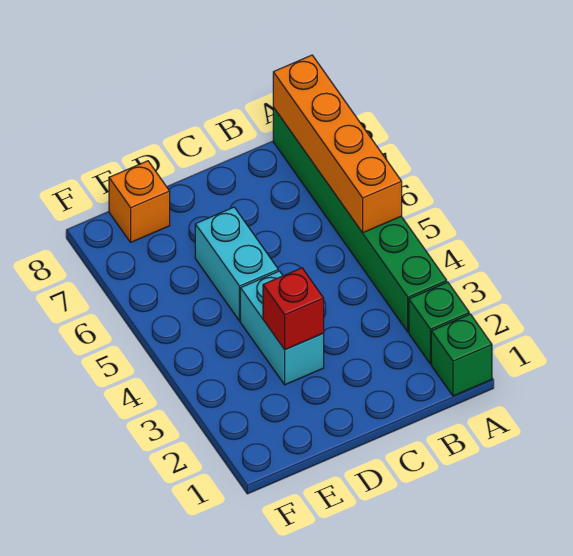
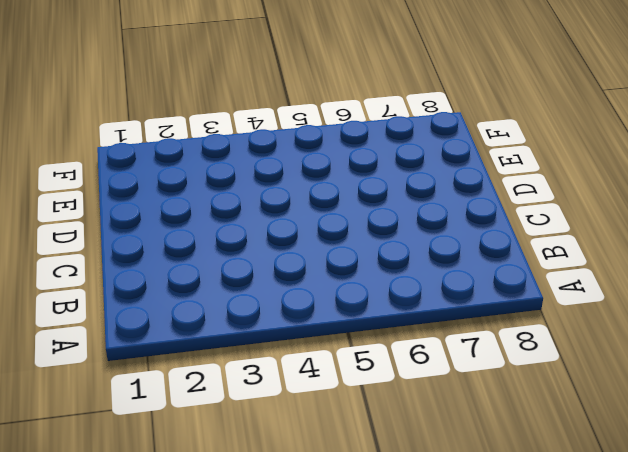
none -> green brick A1 level 1
none -> green brick A2 level 1

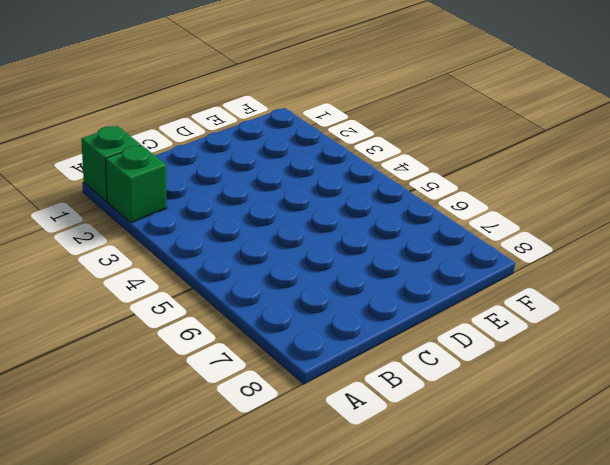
none -> green brick A3:A8 level 1
none -> cyan brick D3:D4 level 1

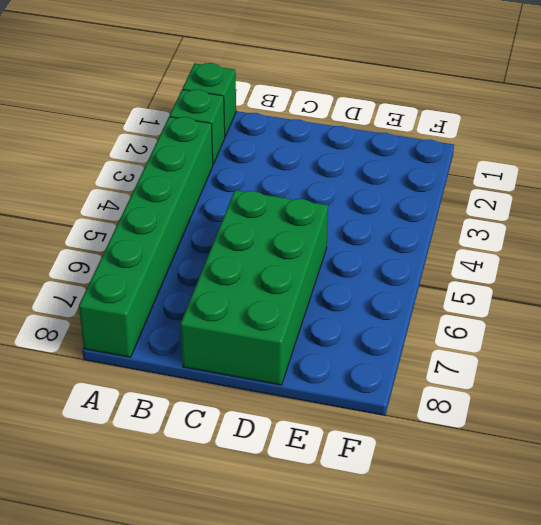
green brick C5:D8 level 1 -> cyan brick D5:D6 level 1
none -> cyan brick D3:D4 level 1
none -> orange brick E8 level 1

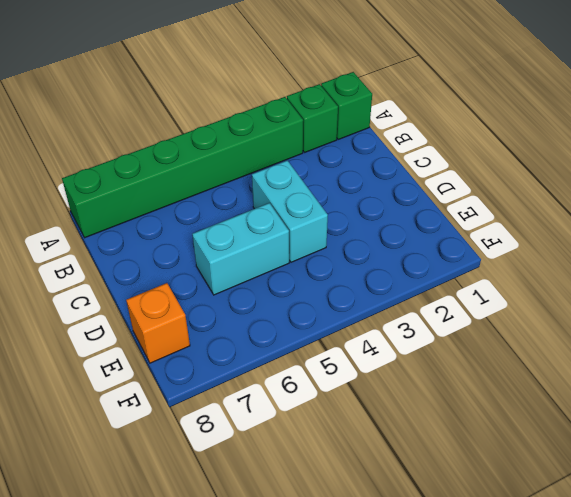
cyan brick C4:D4 level 1 -> cyan brick D3:D4 level 1
none -> orange brick A5:A8 level 2
none -> red brick D3 level 2

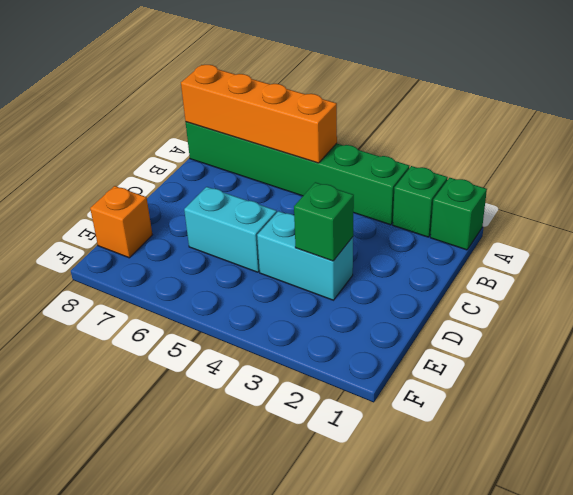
green brick D3 level 2 -> red brick D3 level 2

